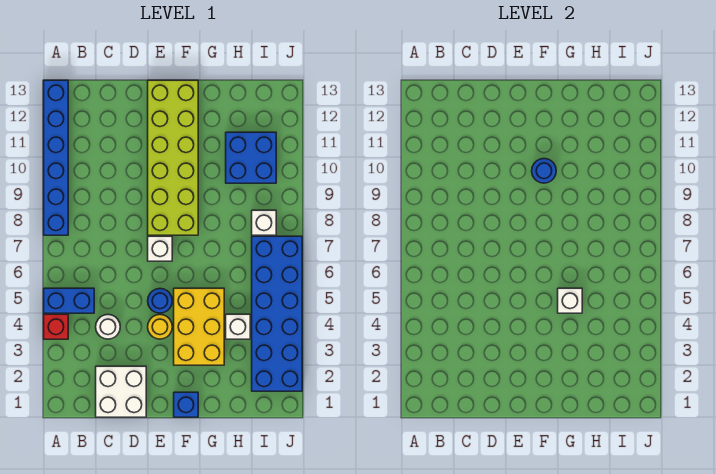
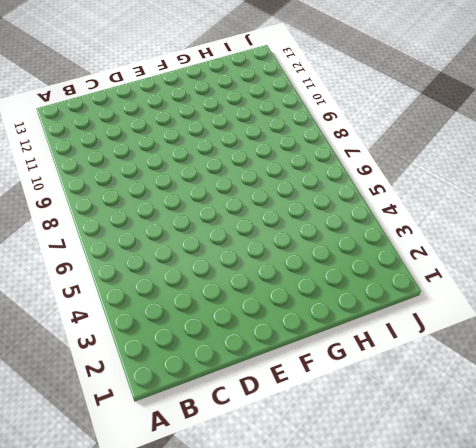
none -> red brick A4 level 1
none -> blue brick A5:B5 level 1
none -> blue brick A8:A13 level 1

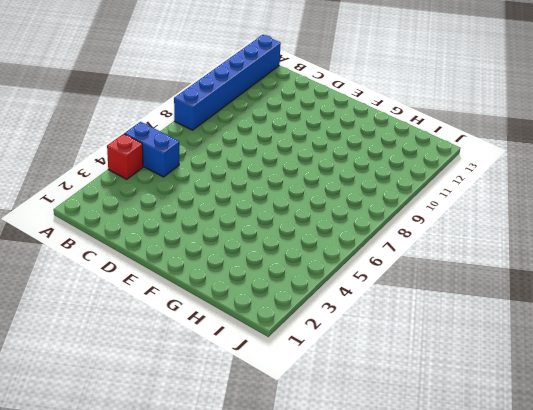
none -> white brick C1:D2 level 1
none -> white round brick C4 level 1
none -> yellow round brick E4 level 1

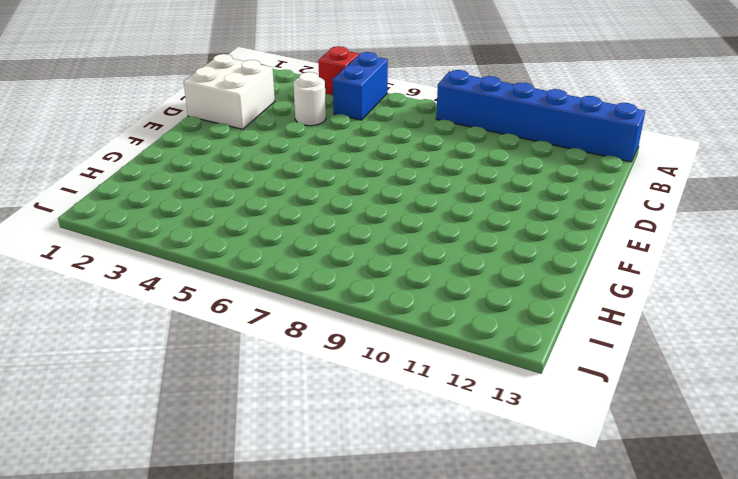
none -> yellow round brick E4 level 1
none -> blue round brick E5 level 1
none -> white brick E7 level 1

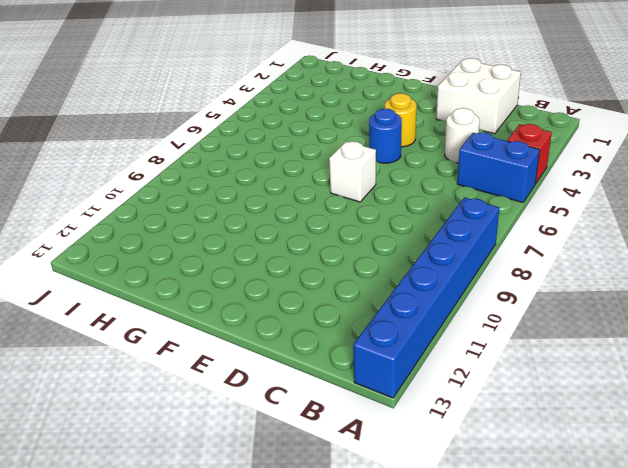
none -> lime brick E8:F13 level 1
none -> blue brick F1 level 1
none -> yellow brick F3:G5 level 1

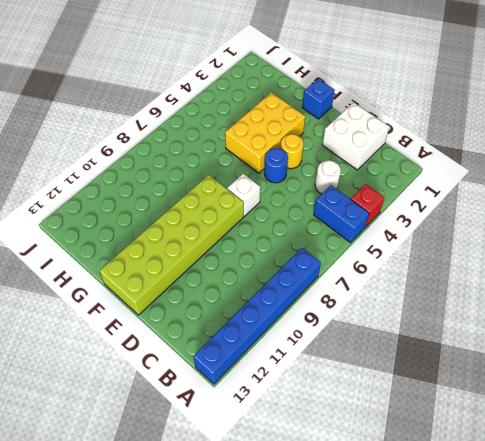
none -> white brick H4 level 1
none -> blue brick H10:I11 level 1
none -> blue brick I2:J7 level 1

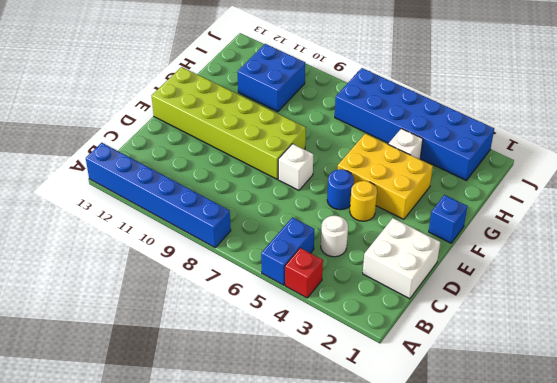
none -> white brick I8 level 1
none -> blue round brick F10 level 2
none -> white brick G5 level 2

